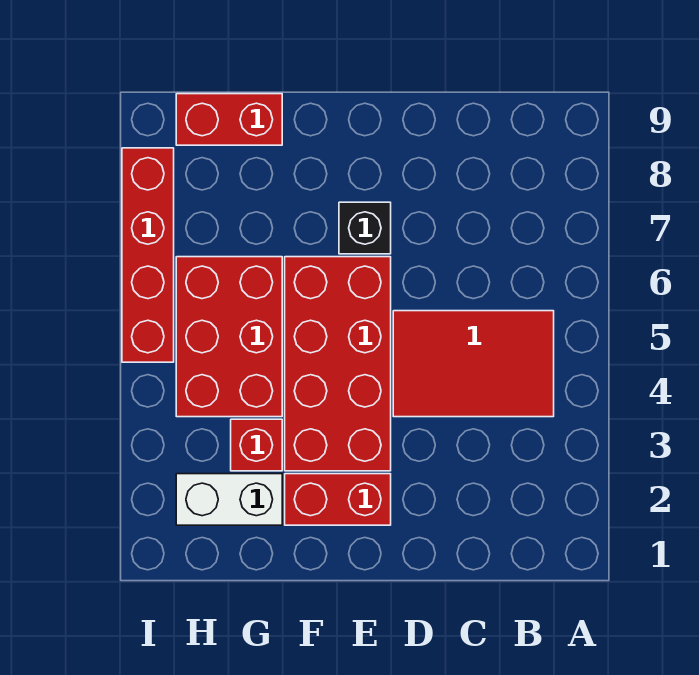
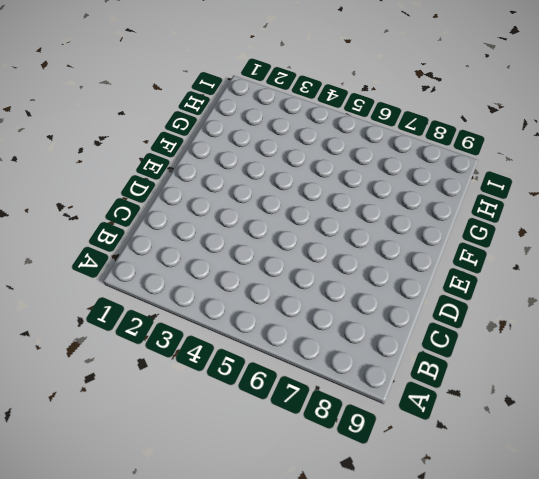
none -> red tile B4:D5 level 1
none -> red brick E2:F2 level 1

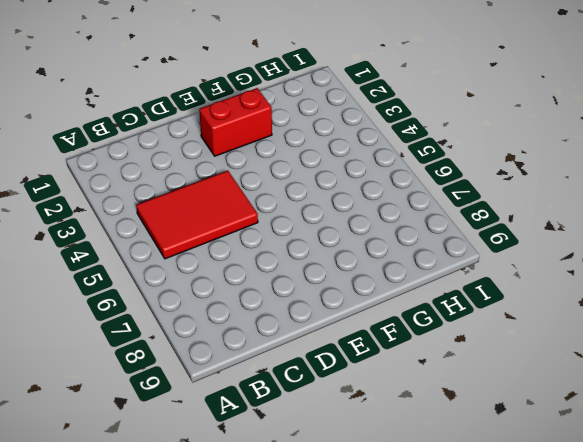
none -> red brick E3:F6 level 1
none -> black brick E7 level 1

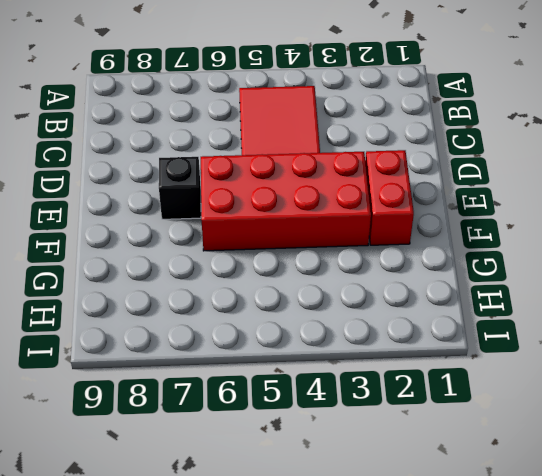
none -> white brick G2:H2 level 1
none -> red brick G3 level 1

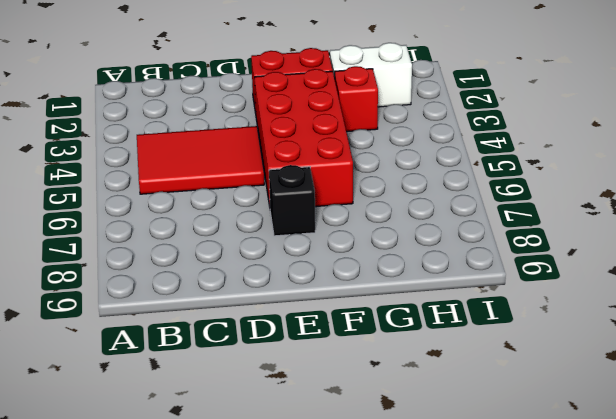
none -> red brick G4:H6 level 1
none -> red brick G9:H9 level 1

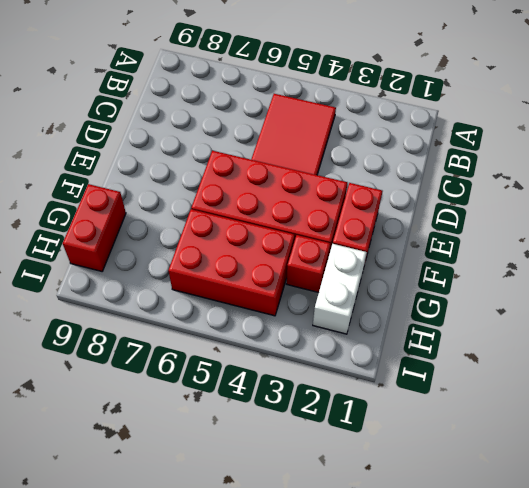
none -> black brick E7 level 1
none -> red brick I5:I8 level 1

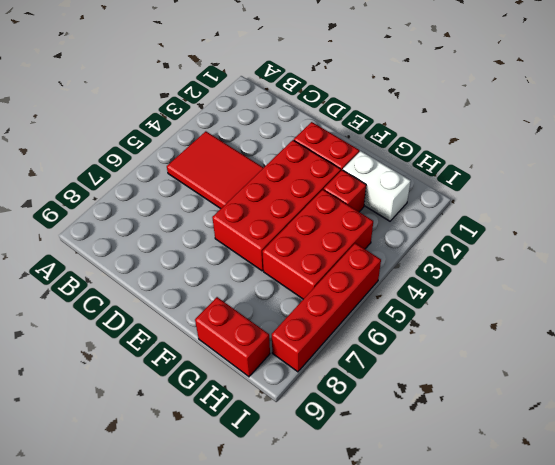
none -> black brick E7 level 1

